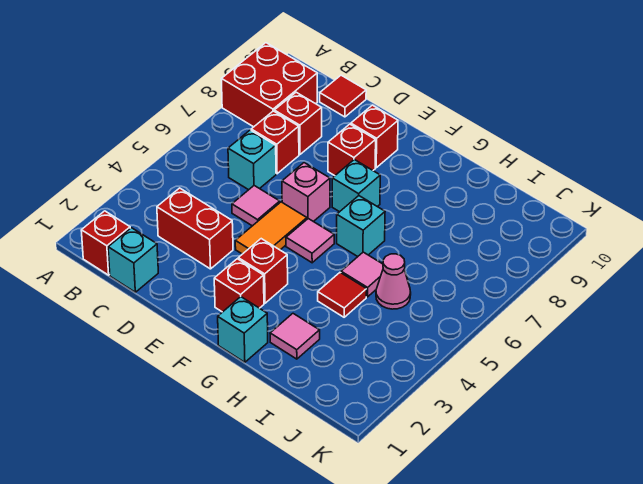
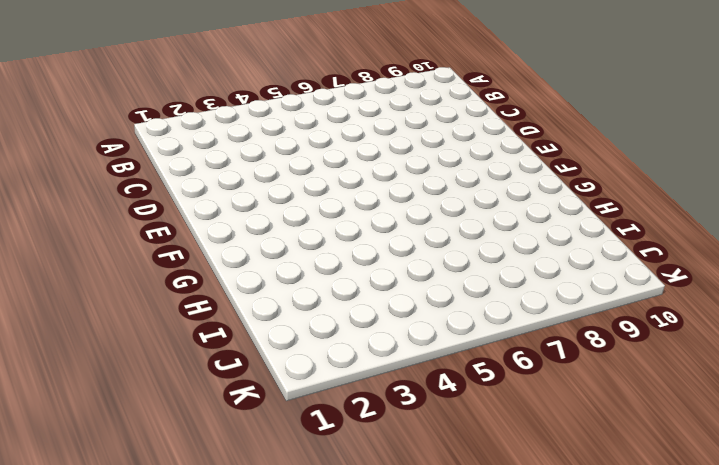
none -> red brick A8:B9 level 1
none -> red brick B1 level 1
none -> cyan brick C1 level 1

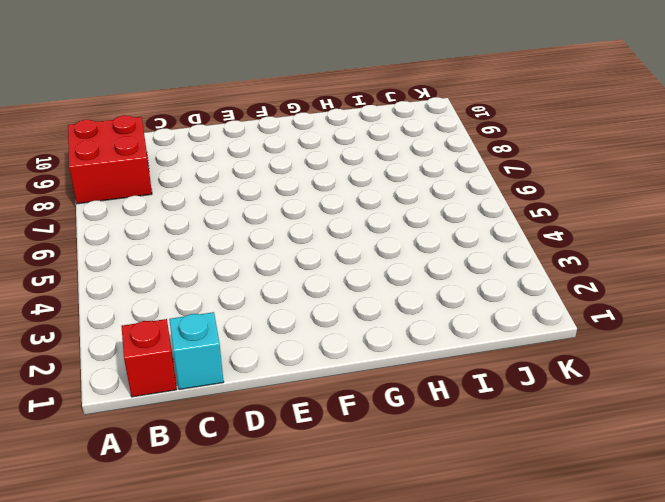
none -> red brick C3:D3 level 1
none -> cyan brick C6 level 1
none -> red brick C7 level 1

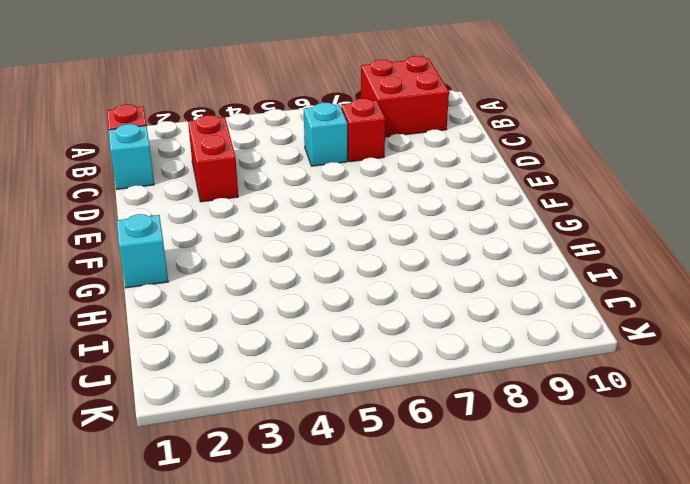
none -> red brick C8 level 1
none -> red tile C10 level 1
none -> pink tile D5 level 1

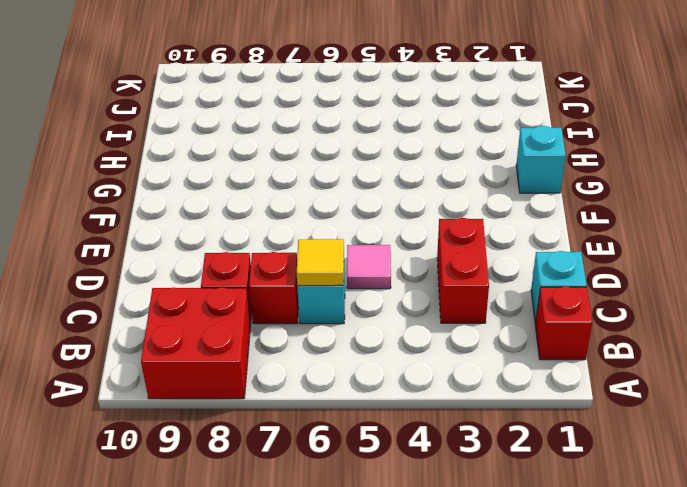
yellow tile C6 level 2 -> none
none -> red tile C10 level 1
none -> orange tile E4:E5 level 1
none -> pink brick E6 level 1

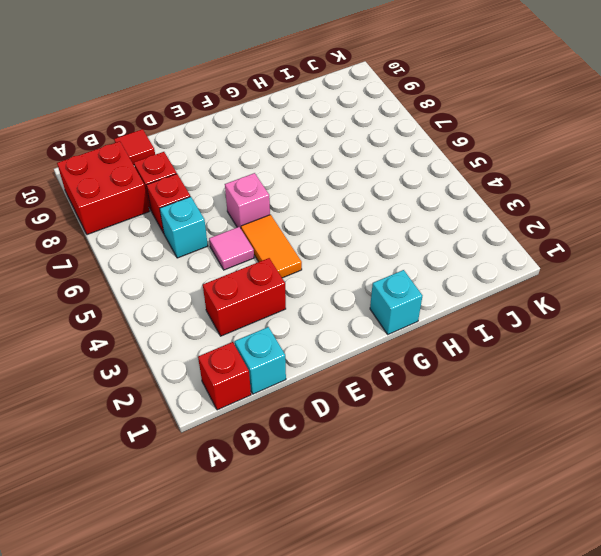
none -> red brick E8 level 1
none -> red brick E9 level 1
none -> red brick F2 level 1

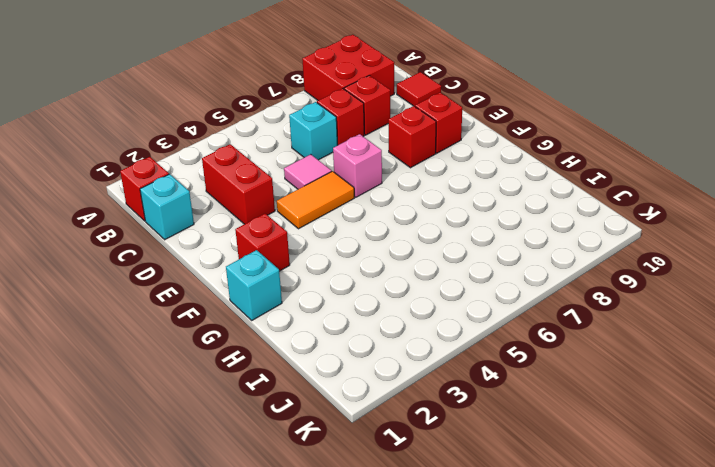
none -> red brick F3 level 1
none -> pink tile F5 level 1
none -> cyan brick F7 level 1

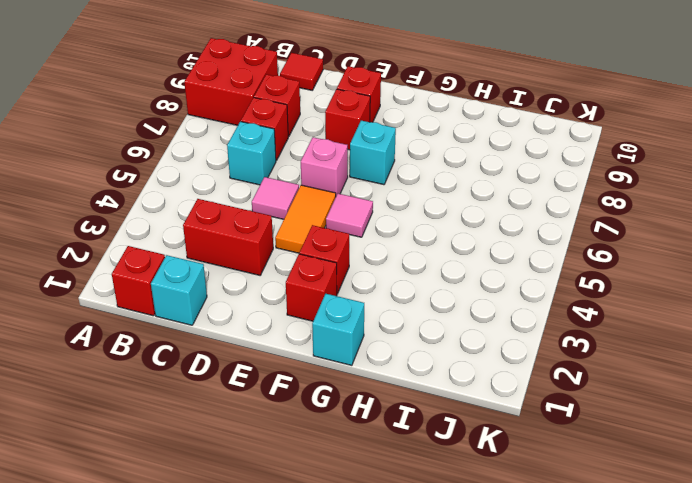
none -> cyan brick G6 level 1
none -> pink tile H2 level 1
none -> red tile H4 level 1

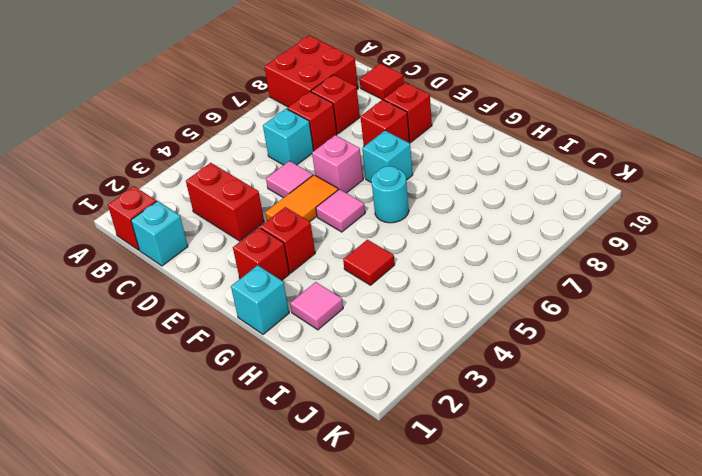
cyan round brick G6 level 1 -> cyan brick G6 level 1
none -> pink tile H5 level 1
none -> pink cone I5 level 1

